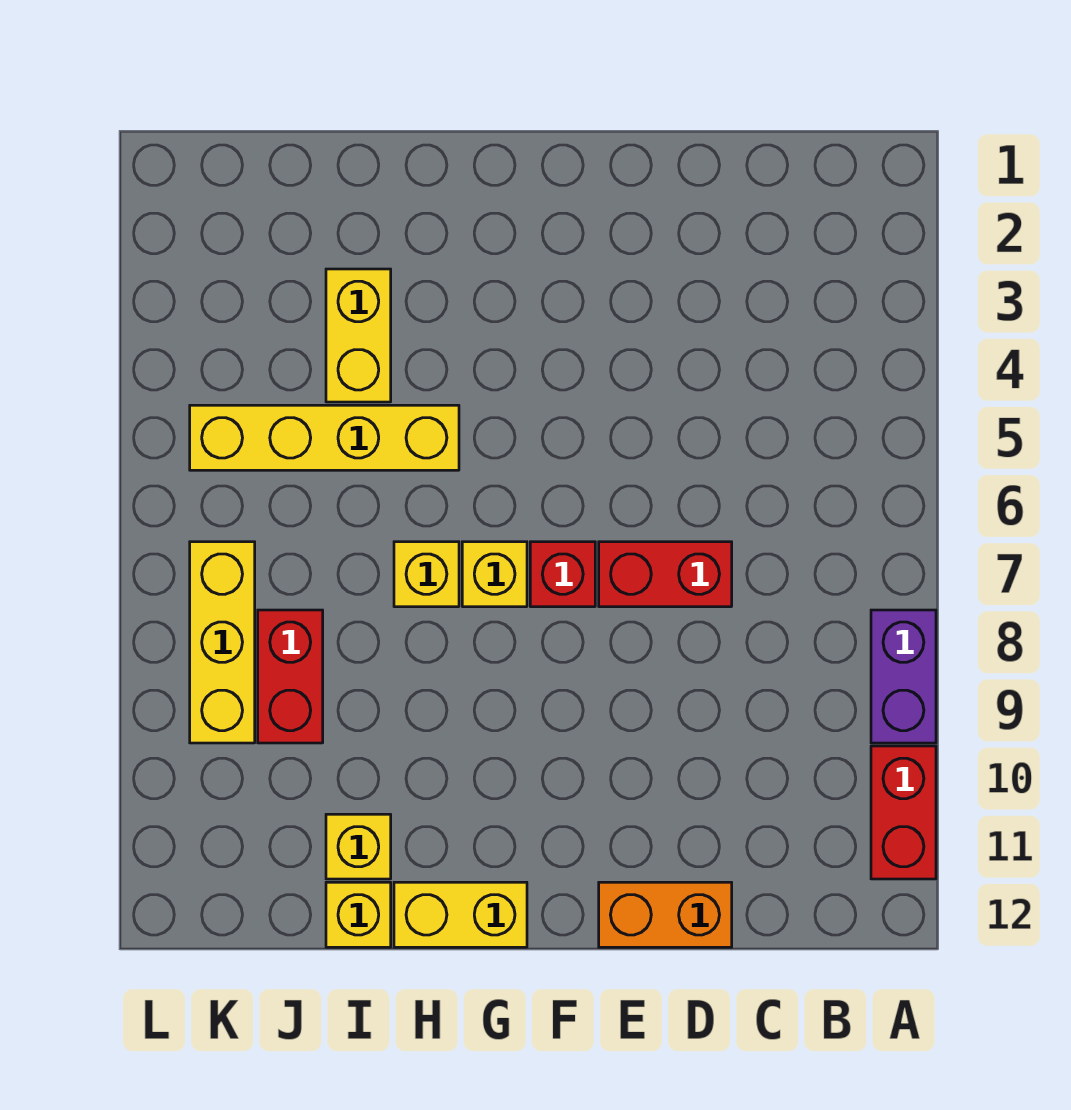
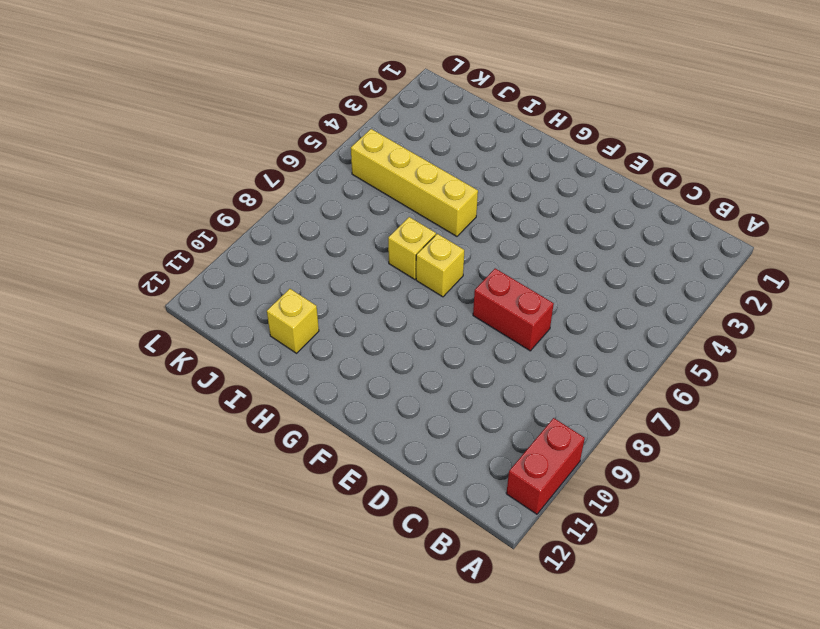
none -> purple brick A8:A9 level 1
none -> orange brick D12:E12 level 1
none -> red brick F7 level 1

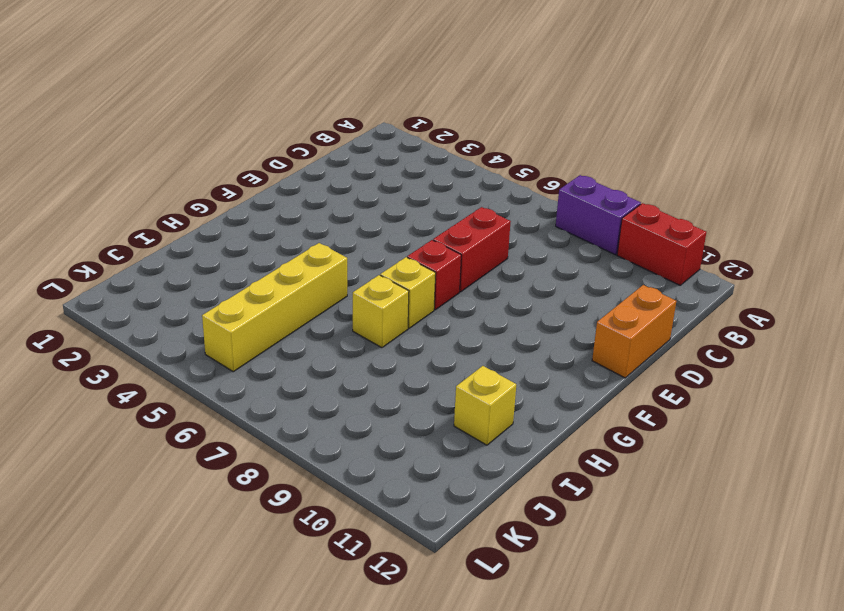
none -> yellow brick G12:H12 level 1
none -> yellow brick I3:I4 level 1
none -> yellow brick I12 level 1

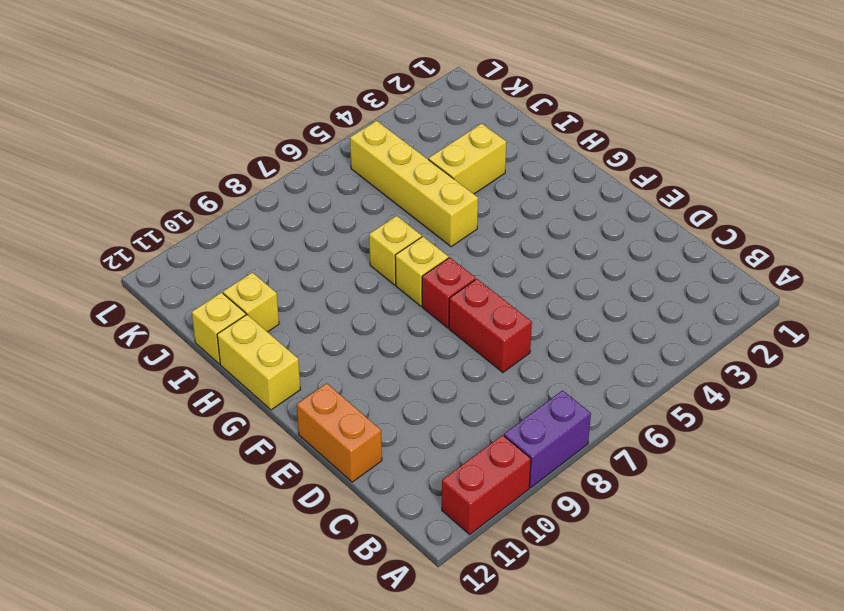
none -> red brick J8:J9 level 1
none -> yellow brick K7:K9 level 1

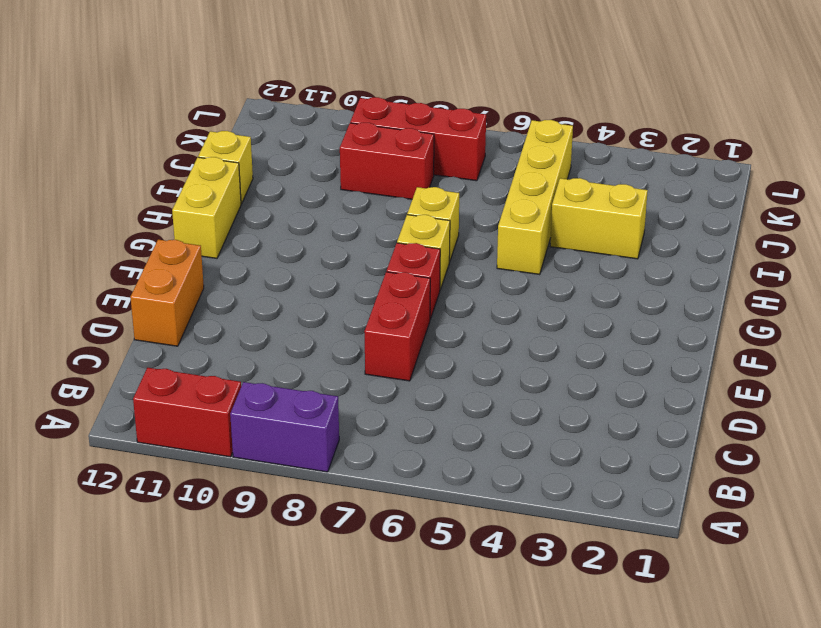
red brick K7:K9 level 1 -> yellow brick K7:K9 level 1
none -> yellow brick I11 level 1

